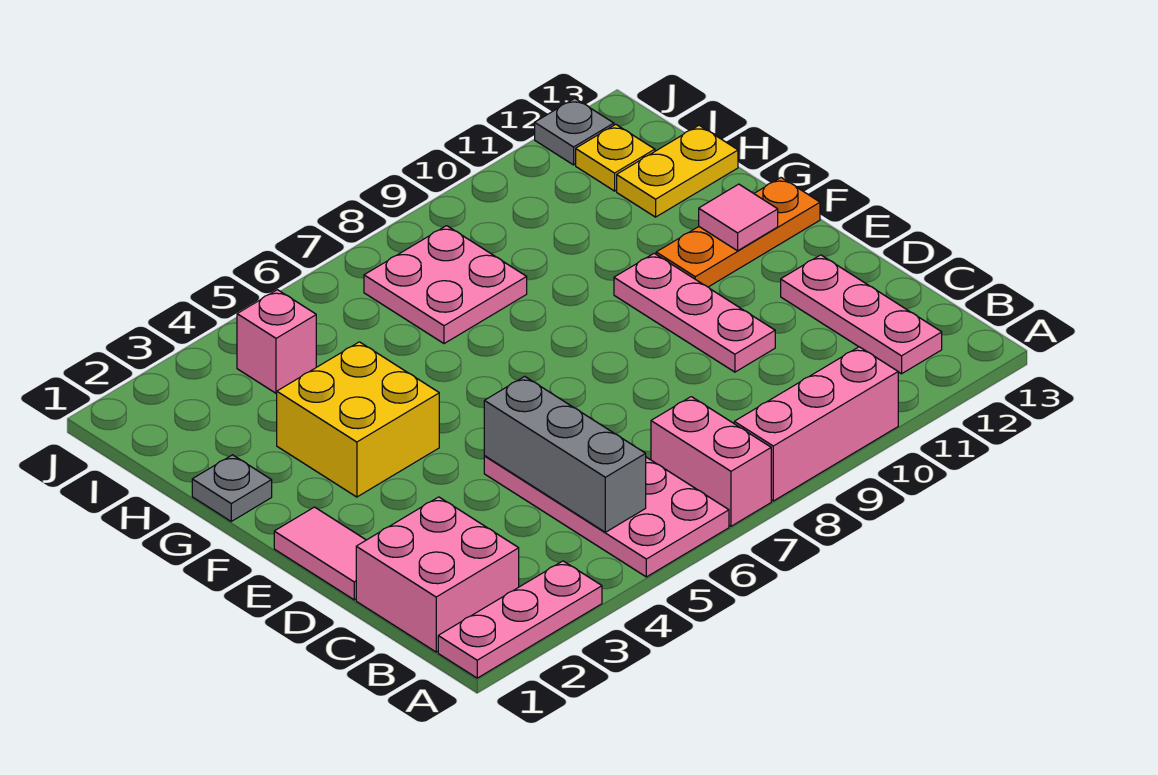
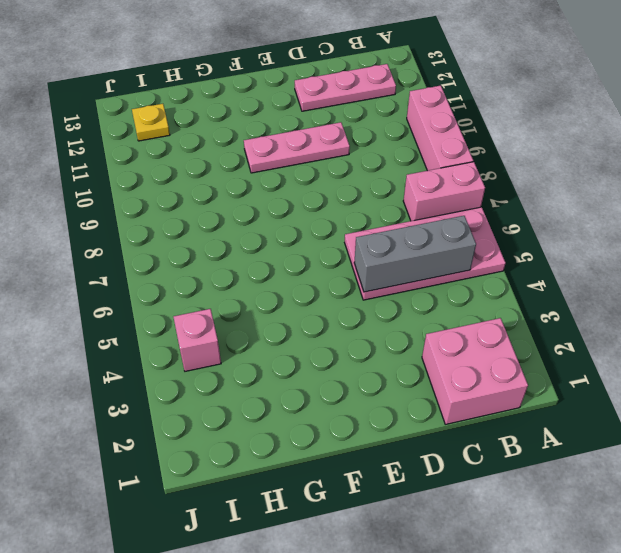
none -> pink plate A1:A3 level 1
none -> pink tile D1:E1 level 1
none -> yellow brick F3:G4 level 1

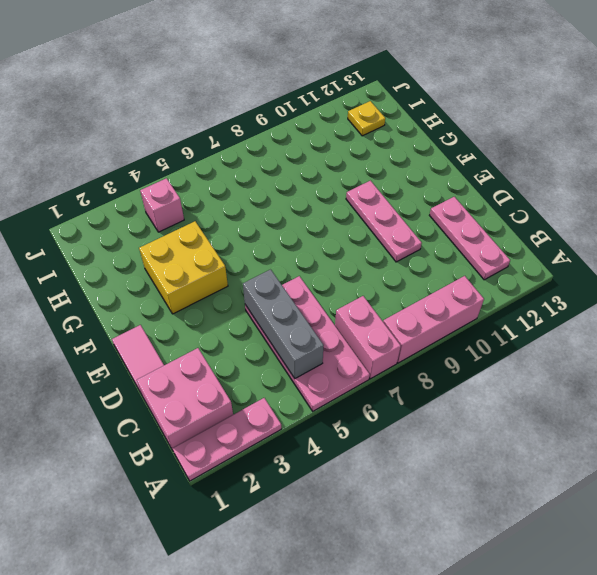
none -> orange plate F11:F13 level 1
none -> grey plate G1 level 1
none -> pink plate H7:I8 level 1

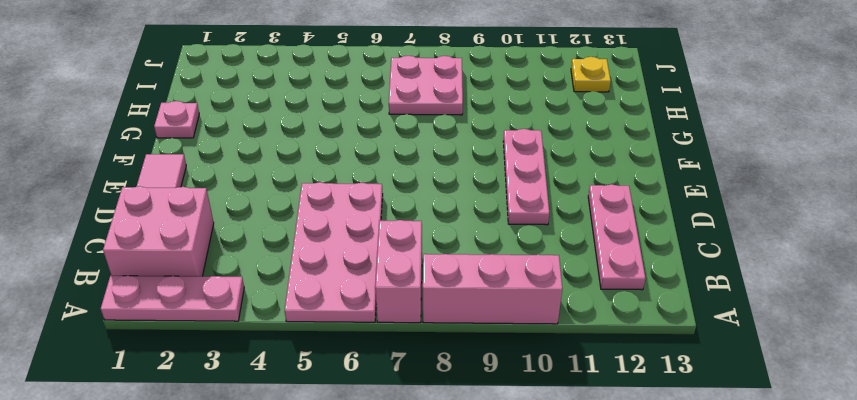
pink plate G1 level 1 -> grey plate G1 level 1
none -> yellow brick F3:G4 level 1
none -> orange plate F11:F13 level 1
none -> yellow plate H12:H13 level 1

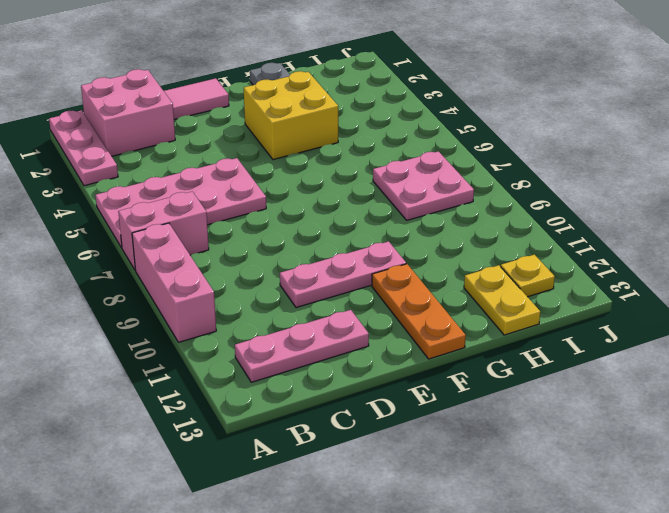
none -> pink brick I4 level 1
none -> grey plate J12 level 1
none -> grey brick B5:D5 level 2

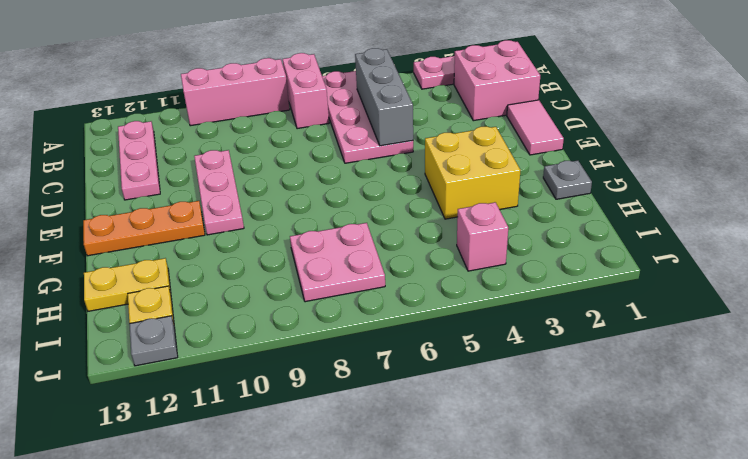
none -> pink tile F12 level 2

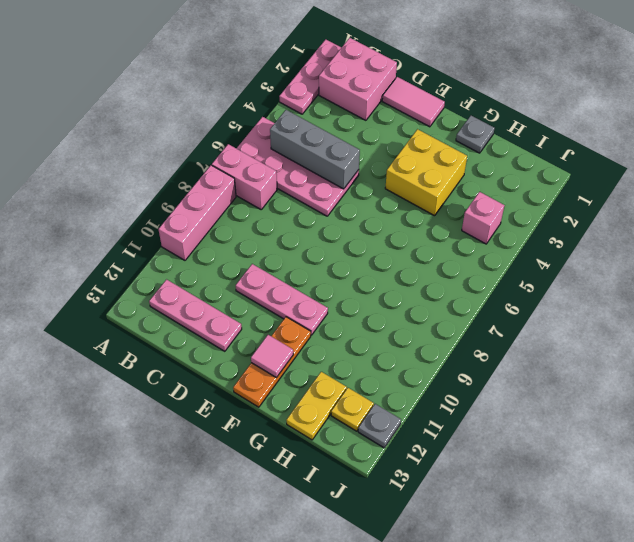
none -> pink plate H7:I8 level 1

